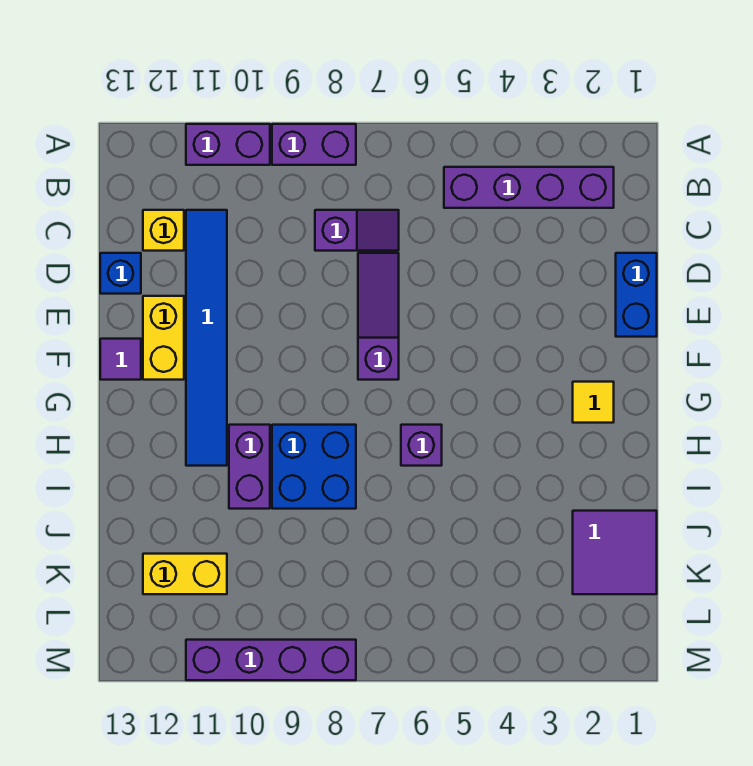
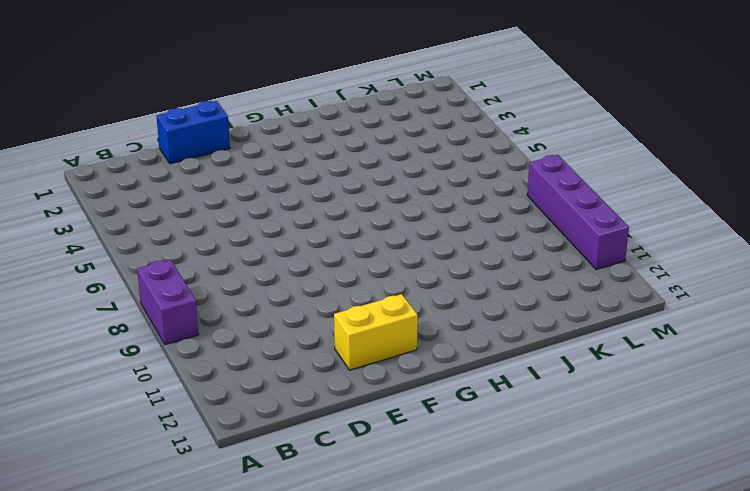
none -> purple brick A10:A11 level 1
none -> purple brick B2:B5 level 1
none -> purple slope C7:C8 level 1 top 8

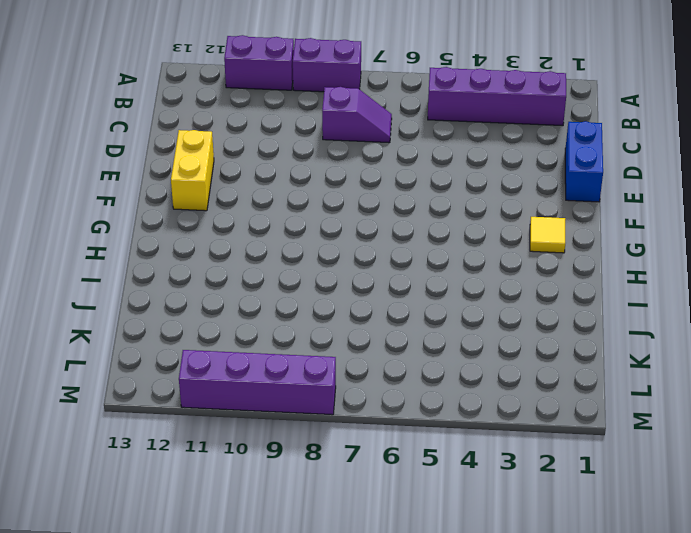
none -> blue tile C11:H11 level 1
none -> yellow brick C12 level 1
none -> purple slope D7:F7 level 1 top F

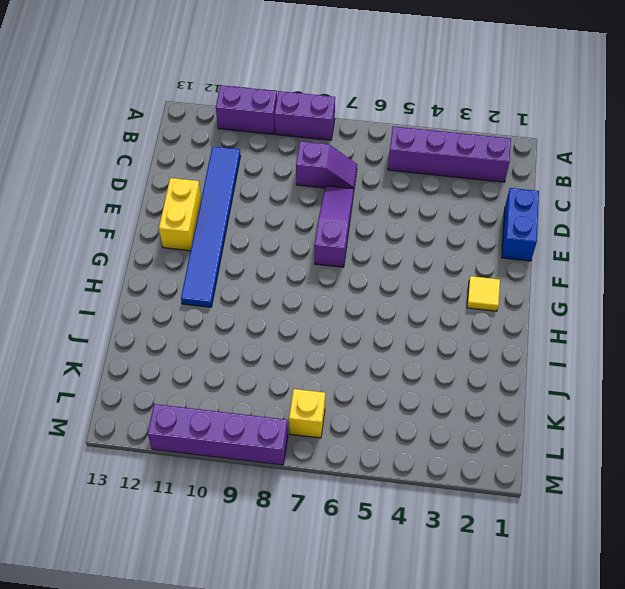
yellow brick L7 level 1 -> yellow brick C12 level 1
none -> blue brick D13 level 1
none -> purple tile F13 level 1
none -> purple brick H6 level 1

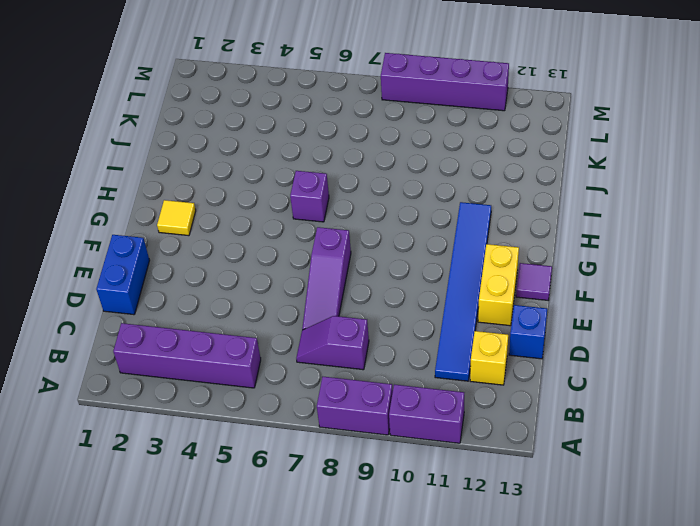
none -> blue brick H8:I9 level 1
none -> purple brick H10:I10 level 1
none -> purple tile J1:K2 level 1

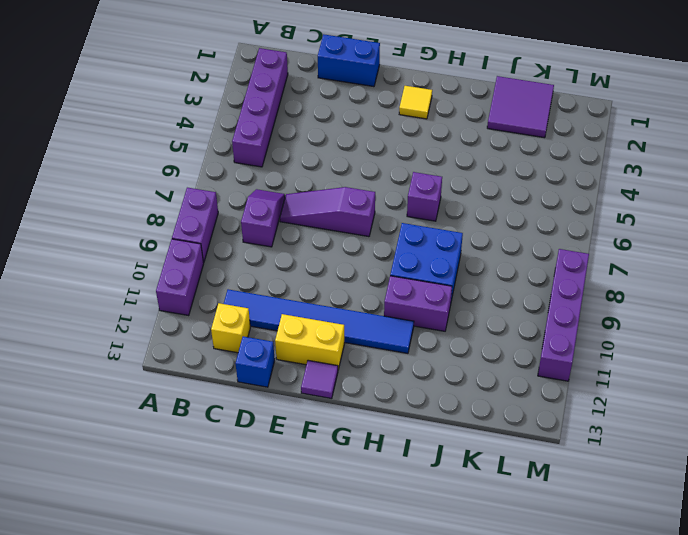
none -> yellow brick K11:K12 level 1

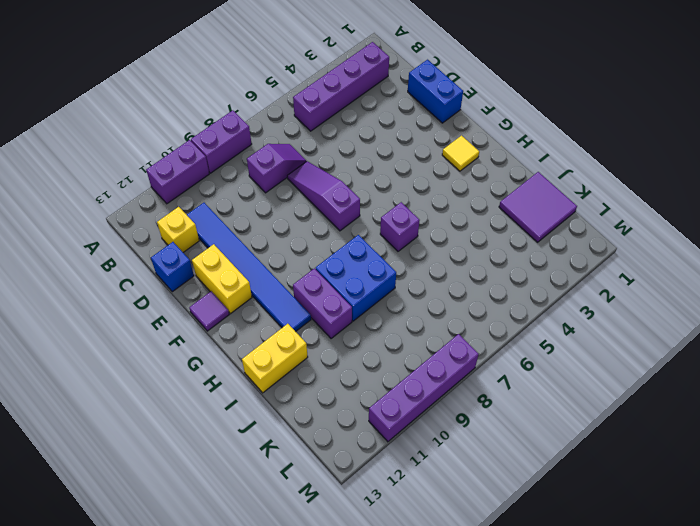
yellow brick I12:I13 level 1 -> yellow brick K11:K12 level 1

